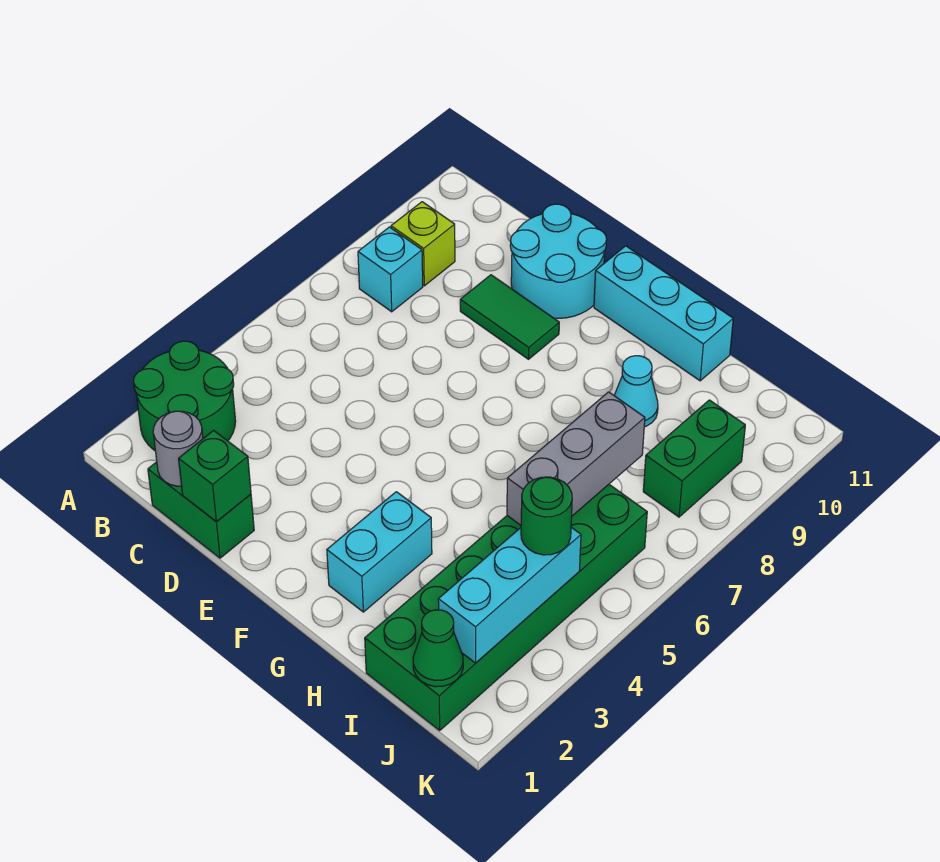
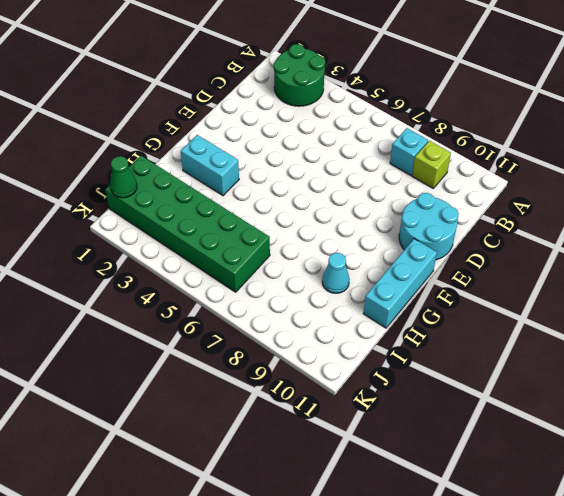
none -> green brick C1:D1 level 1
none -> green tile D9:E9 level 1
none -> green brick J8:J9 level 1

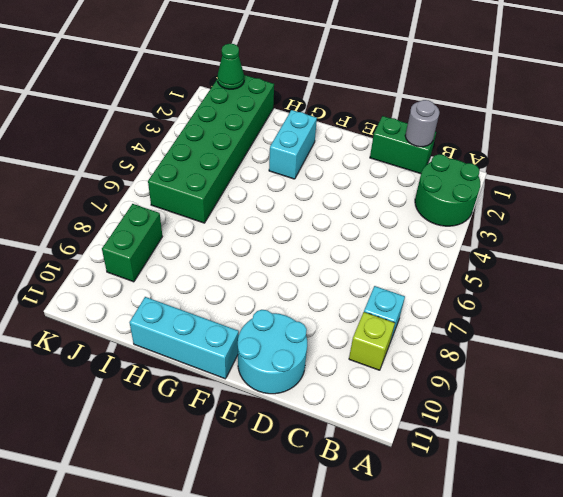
none -> green tile D9:E9 level 1
none -> cyan cone H9 level 1
none -> green brick D1 level 2

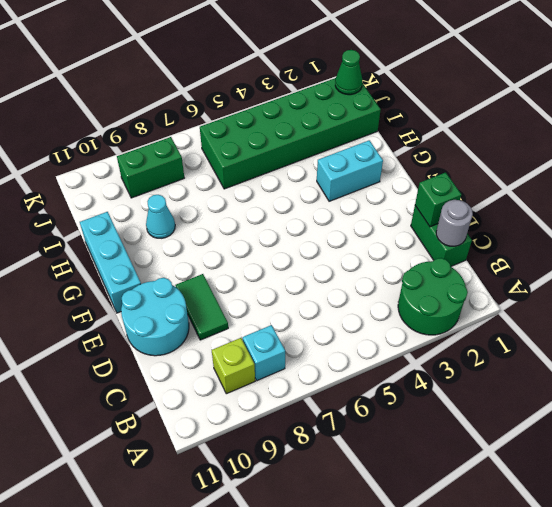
none -> grey brick I5:I7 level 2
none -> cyan brick J2:J4 level 2
none -> green round brick J4 level 3

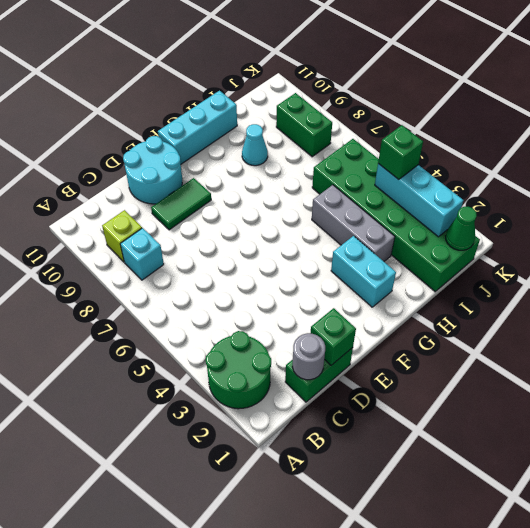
grey brick H3:H5 level 1 -> grey brick I5:I7 level 2
green brick J4 level 3 -> green round brick J4 level 3

